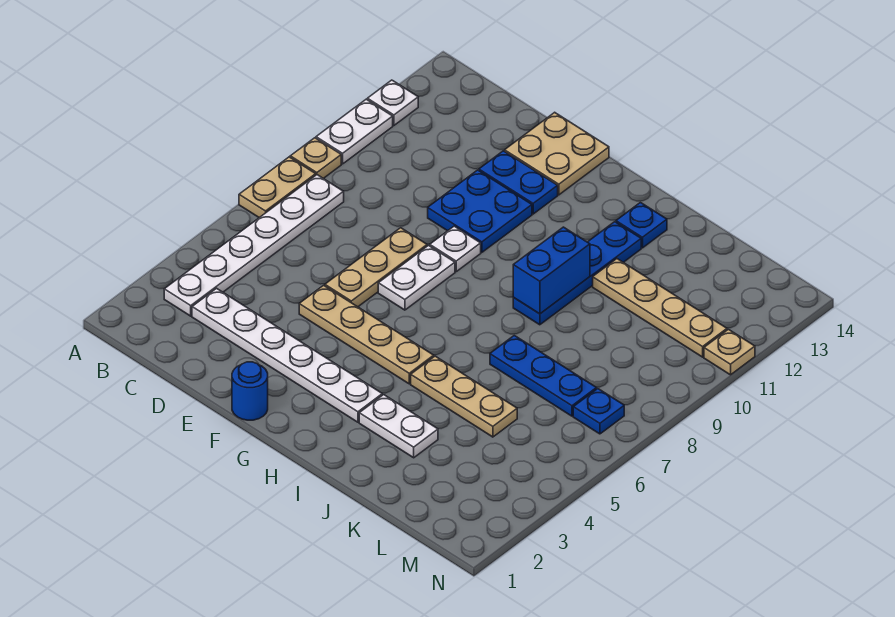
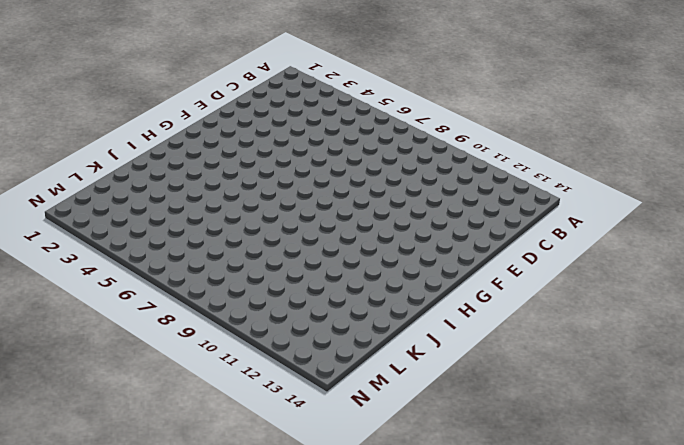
none -> tan plate A7:A8 level 1
none -> tan plate A9 level 1
none -> white plate A10:A11 level 1

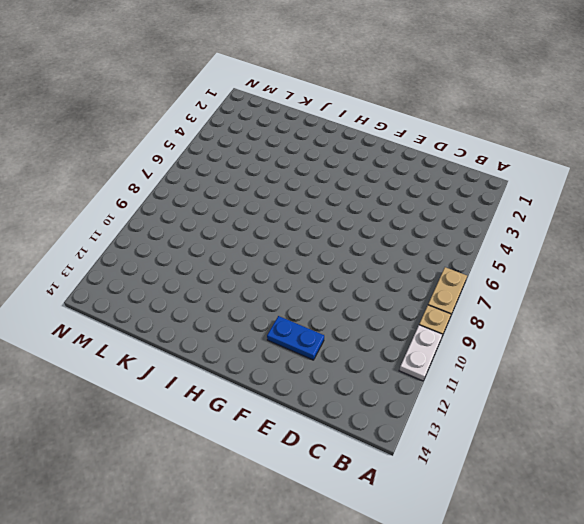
none -> white plate A12 level 1
none -> white plate B3:B8 level 1
none -> white plate C3:H3 level 1

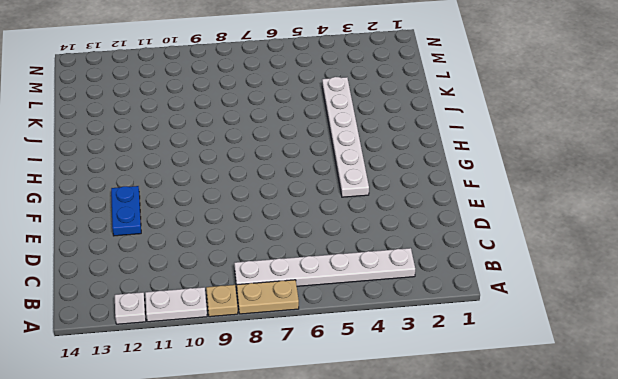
white plate F4:K4 level 1 -> white plate C3:H3 level 1
none -> tan plate E5:H5 level 1
none -> tan plate E6:E8 level 1
none -> blue plate E10:F11 level 1

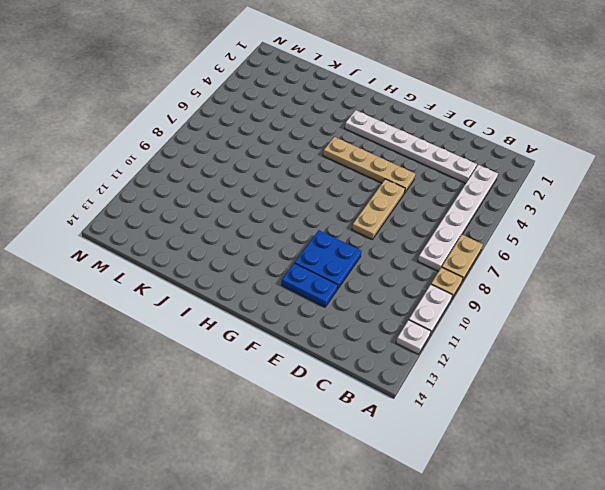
none -> tan plate E13:F14 level 1
none -> blue round brick F1 level 1
none -> white plate F7:F8 level 1

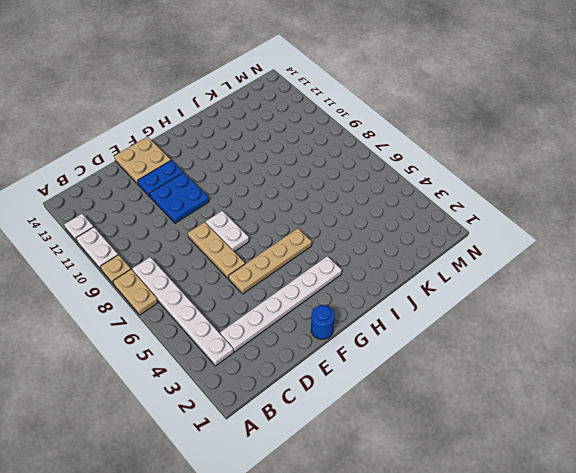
none -> white plate F9 level 1
none -> white plate I3:J3 level 1
none -> tan plate I5:K5 level 1

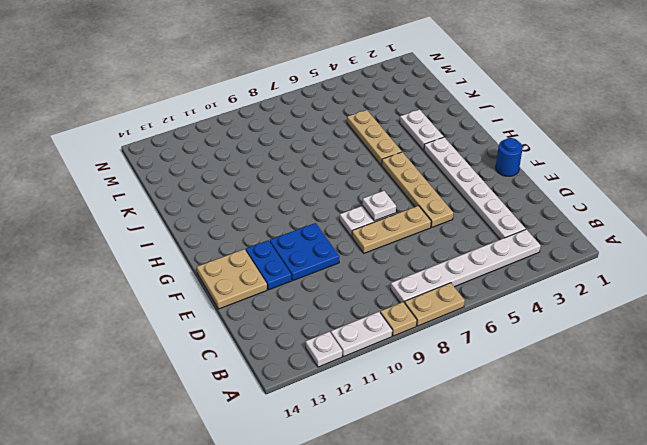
white plate F7 level 2 -> white plate F9 level 1
none -> blue plate I9:I12 level 1
none -> blue plate I13 level 1
none -> blue plate J7:L7 level 1

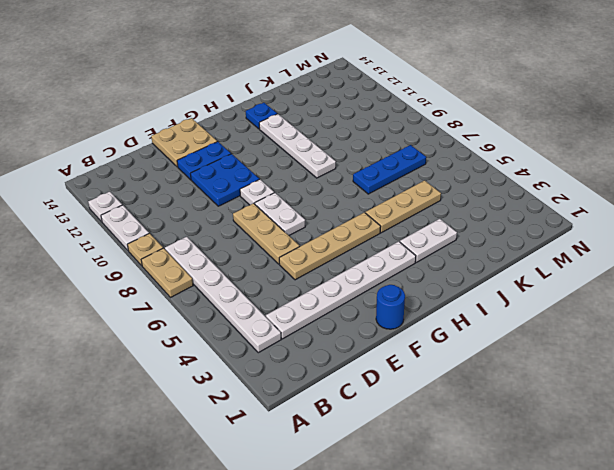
white plate I9:I12 level 1 -> blue plate I9:I12 level 1
none -> tan plate J11:M11 level 1
none -> blue plate M7 level 1
none -> tan plate N11 level 1

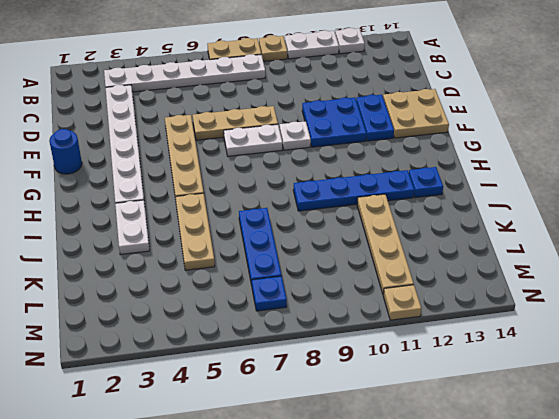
none -> blue brick I9:I10 level 2

